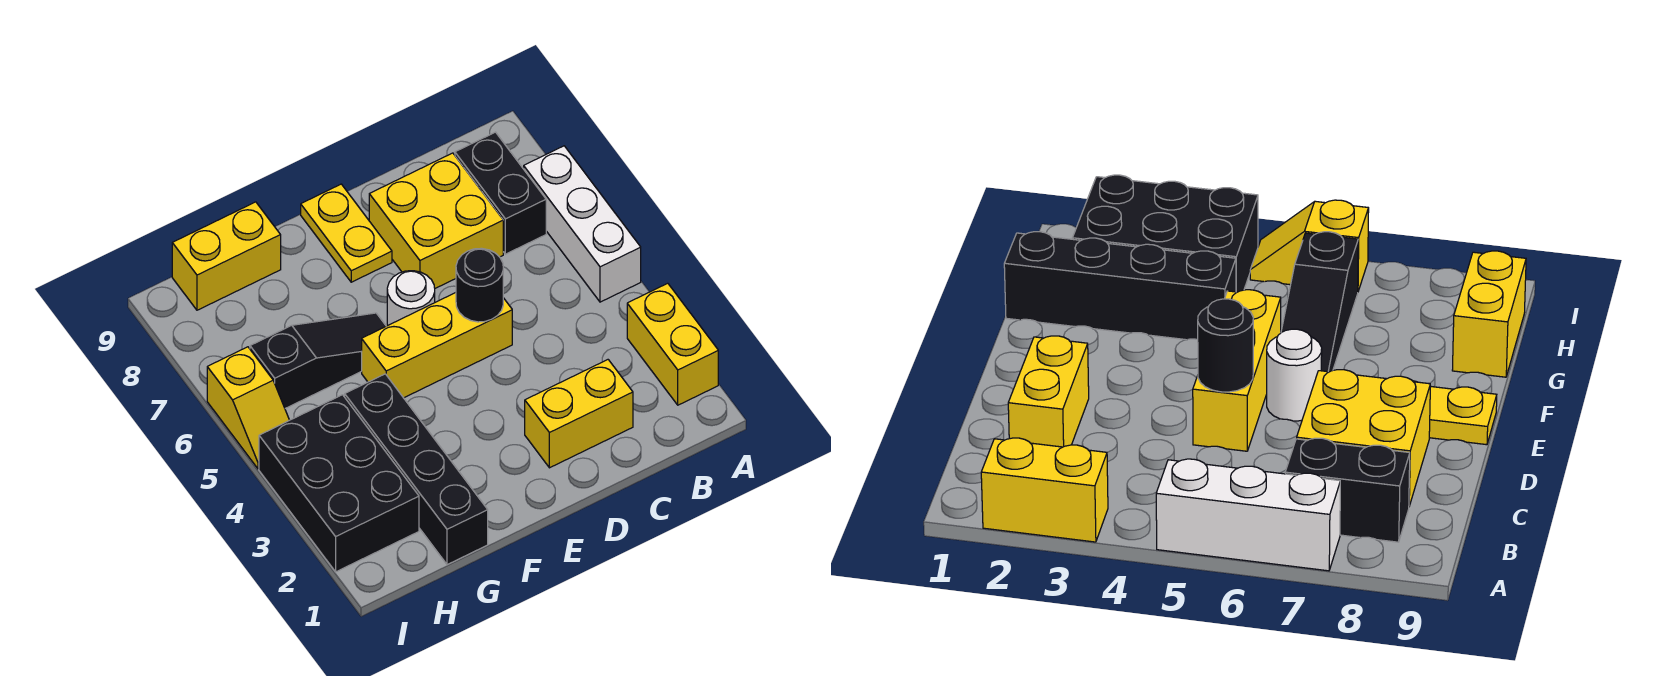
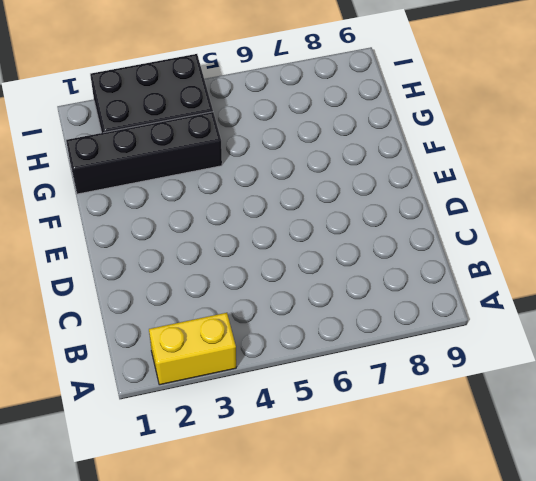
none -> white brick A5:A7 level 1
none -> black brick B7:B8 level 1
none -> yellow brick C2:D2 level 1

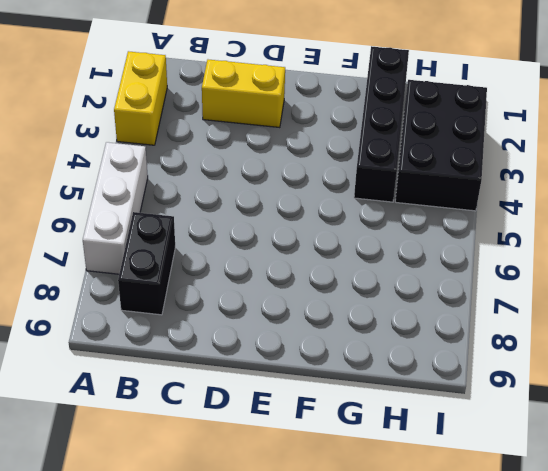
none -> yellow brick C7:D8 level 1
none -> yellow brick D5:F5 level 1
none -> white round brick E6 level 1

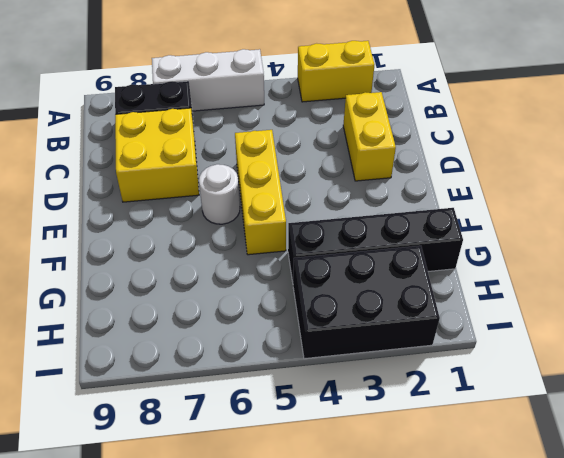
none -> yellow plate E8:E9 level 1
none -> black slope F6:H6 level 1 top H
none -> yellow brick G9:H9 level 1

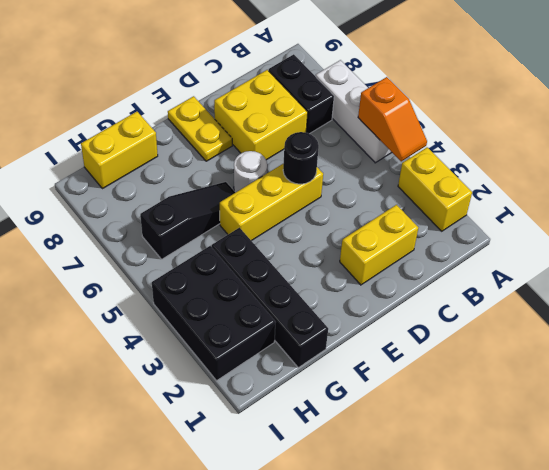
orange slope A4:A5 level 2 top 5 -> none
none -> yellow slope I5:I6 level 1 top 6

